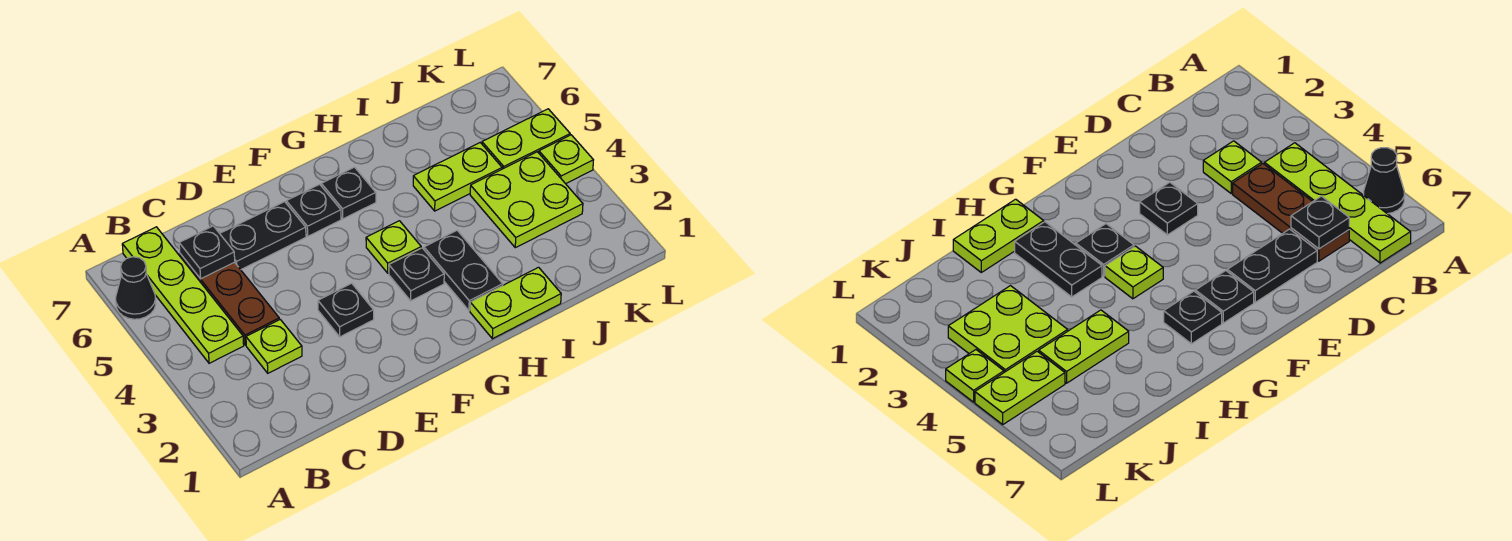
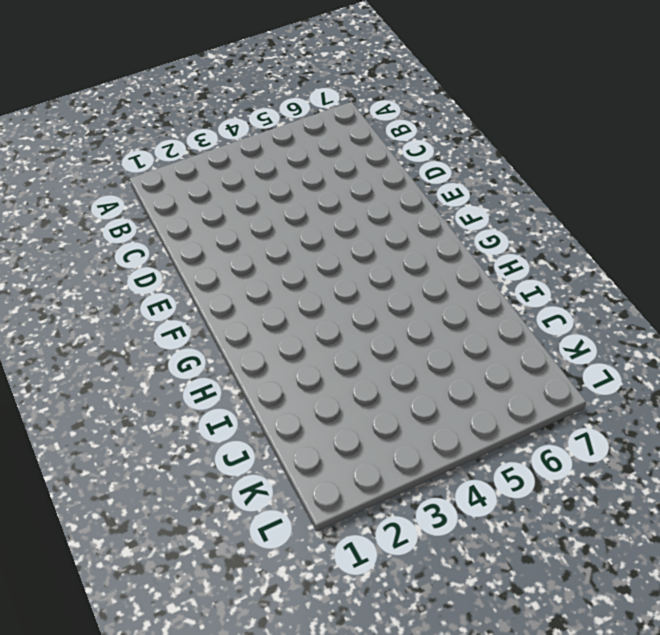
none -> black cone A6 level 1
none -> lime plate B4:B7 level 1
none -> lime plate C3 level 1

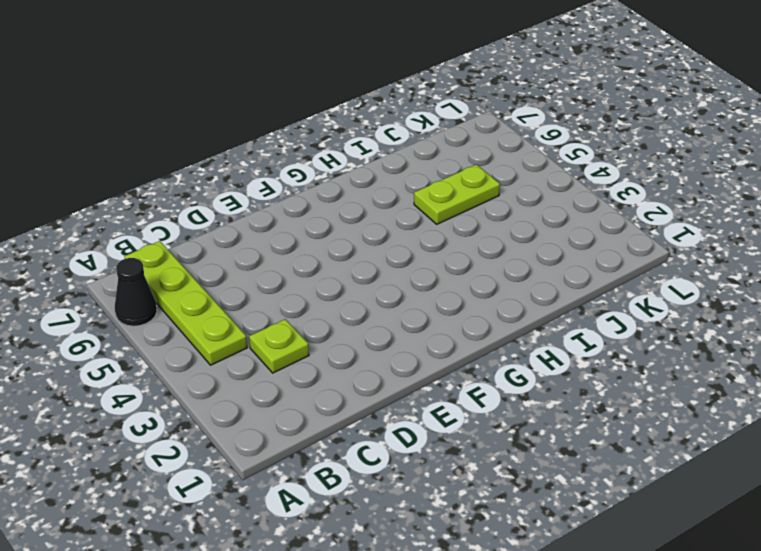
none -> brown plate C4:C6 level 1
none -> black plate D6:E6 level 1
none -> black plate E3 level 1

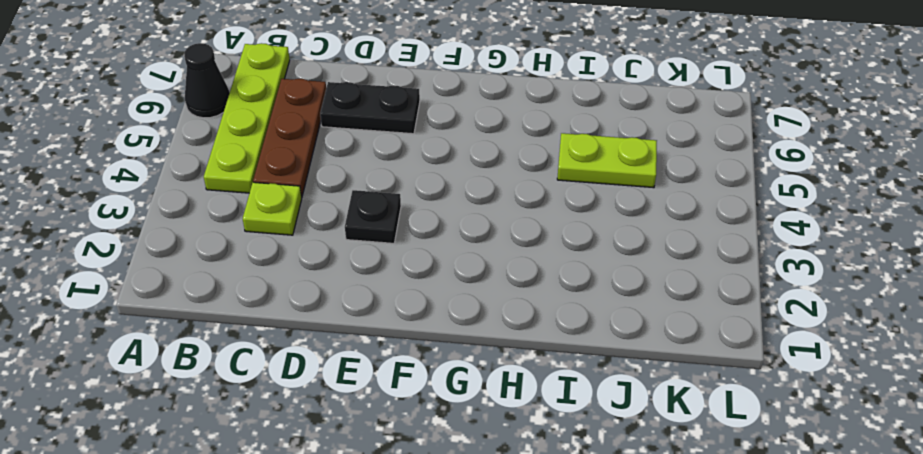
none -> black plate F6 level 1
none -> black plate G3 level 1
none -> lime plate G4 level 1

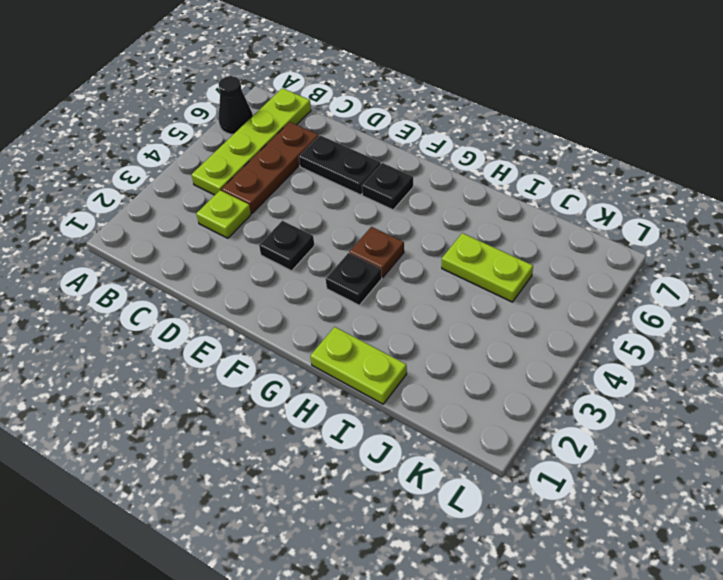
brown plate G4 level 1 -> lime plate G4 level 1
none -> black plate G6 level 1
none -> black plate H2:H3 level 1
none -> lime plate J3:K4 level 1

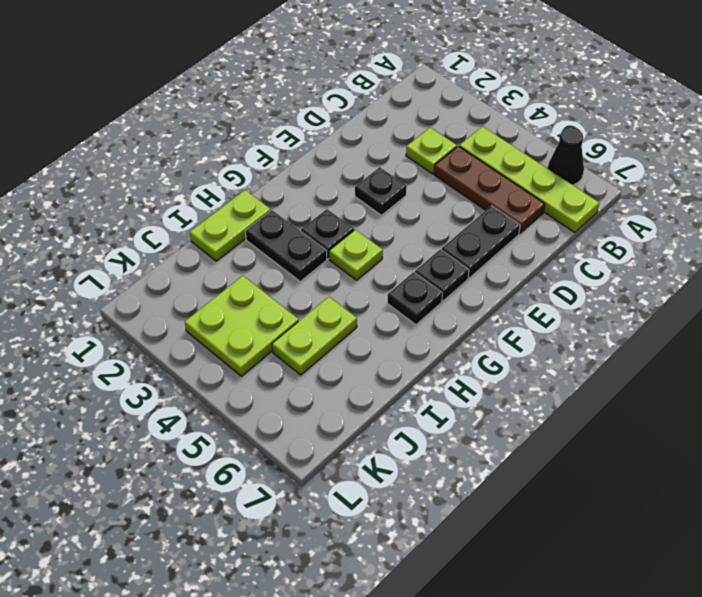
none -> lime plate K5:L5 level 1
none -> lime plate L4 level 1
none -> black plate C6 level 2

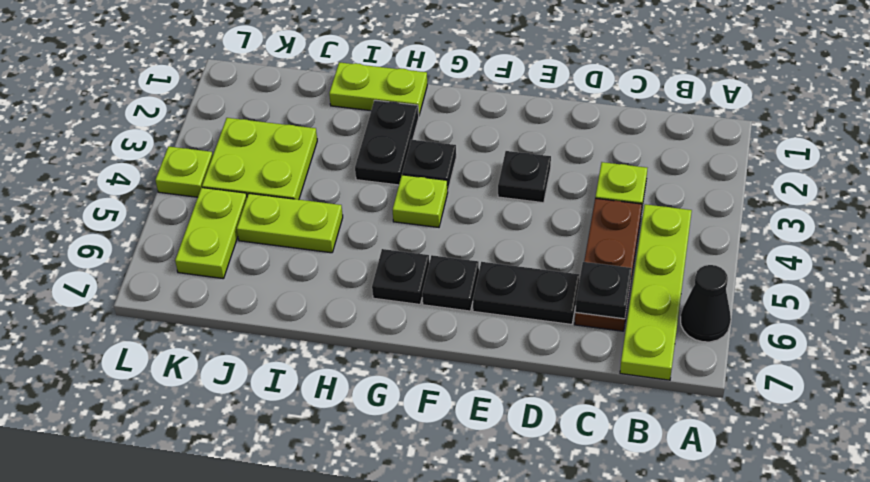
lime plate K5:K6 level 1 -> lime plate K5:L5 level 1

